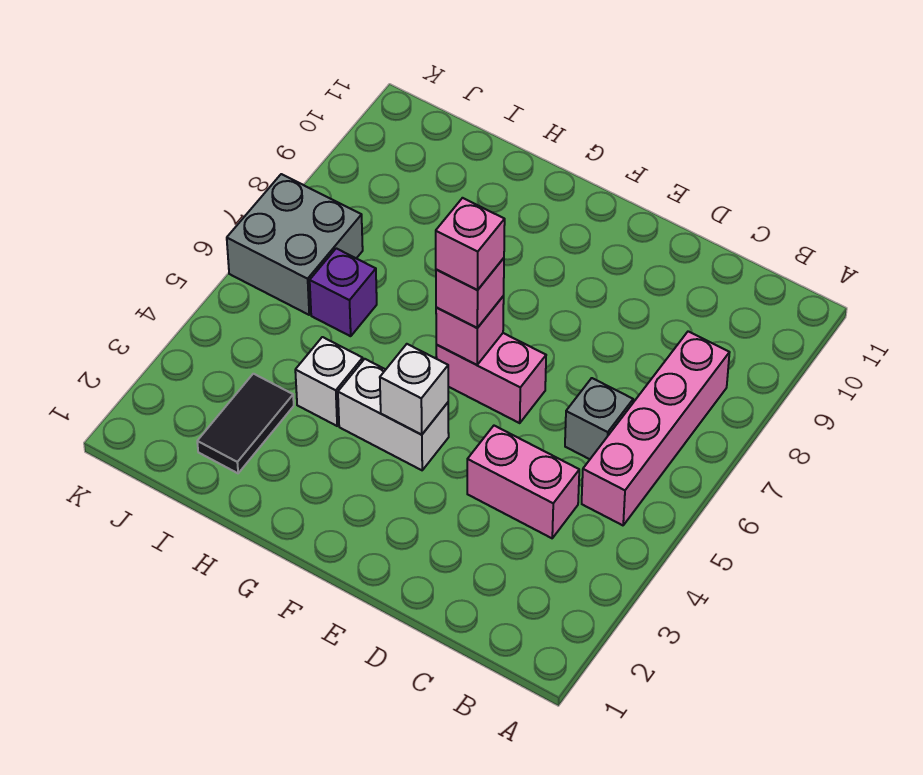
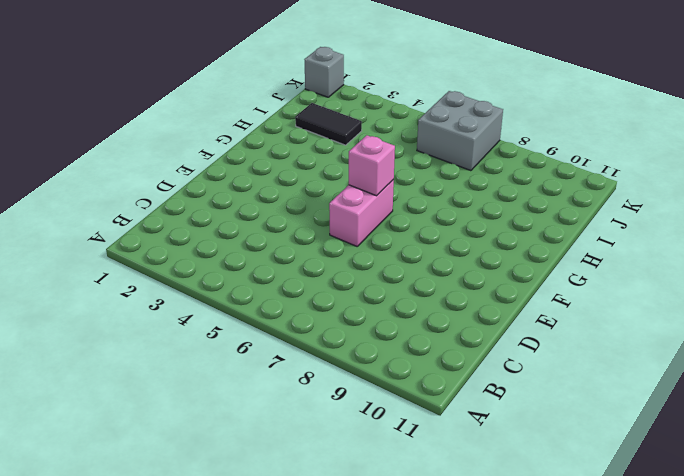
grey brick K1 level 1 -> grey brick C6 level 1
none -> pink brick B5:B8 level 1
none -> pink brick C4:D4 level 1
none -> white brick F4:G4 level 1

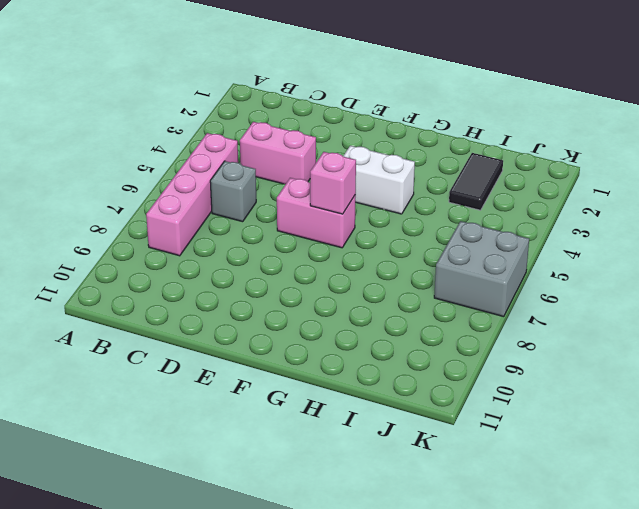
none -> white brick H4 level 1
none -> purple brick I6 level 1
none -> white brick F4 level 2

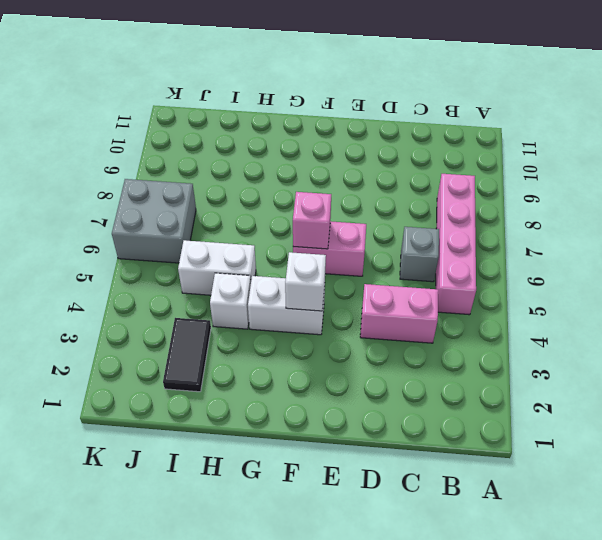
white brick H5:I5 level 1 -> none
none -> purple brick I6 level 1
none -> pink brick F6 level 3
none -> pink brick F6 level 4

